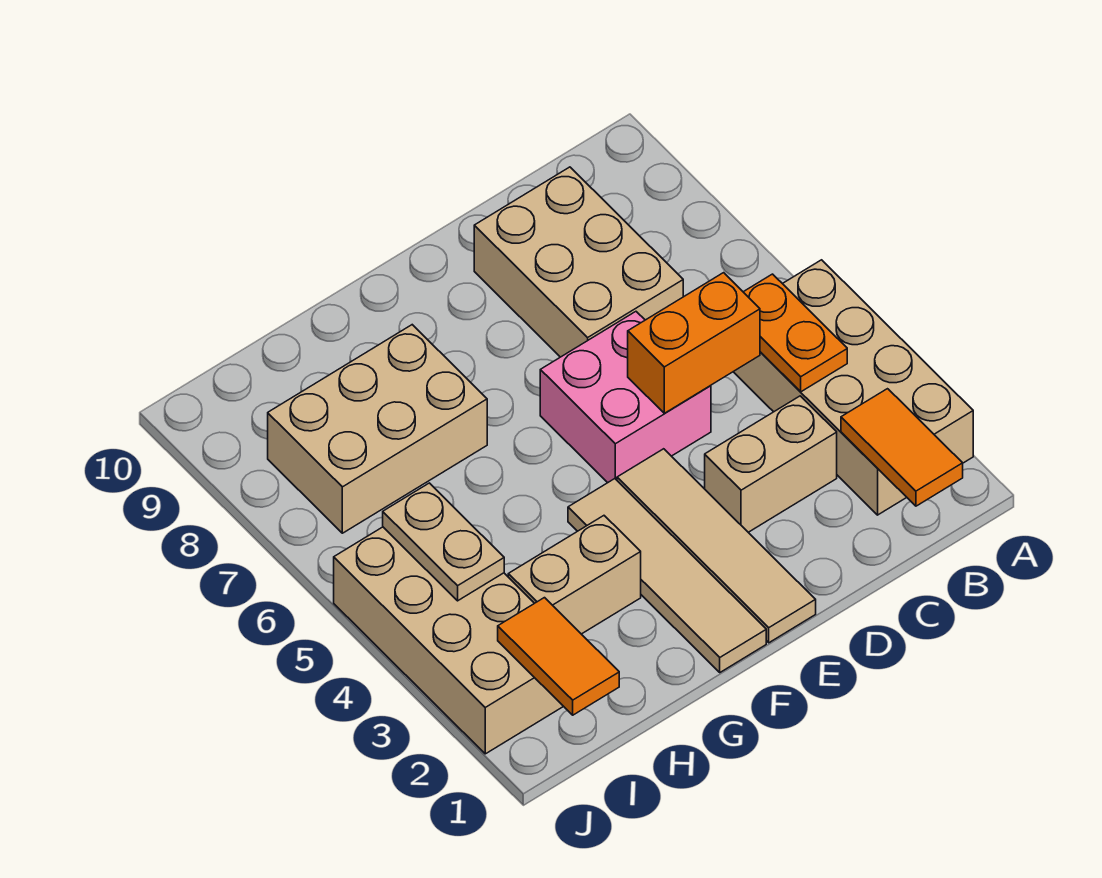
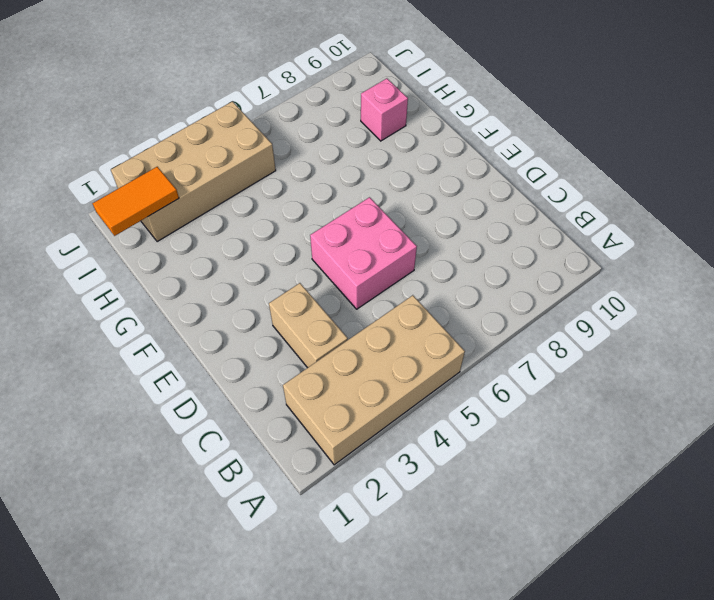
pink brick H9 level 1 -> none
none -> tan brick C7:D9 level 1
none -> tan tile E1:E4 level 1
none -> tan tile F1:F4 level 1

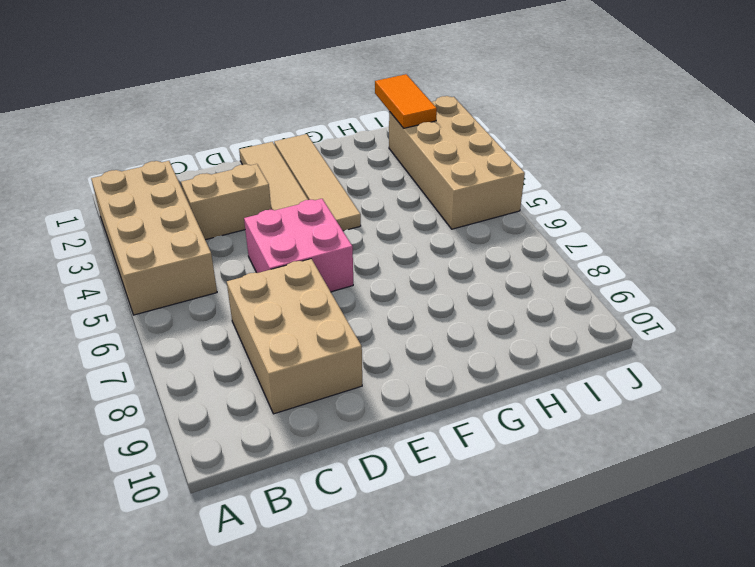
none -> tan brick G3:H3 level 1
none -> tan brick G7:I8 level 1
none -> orange tile B1:B2 level 2

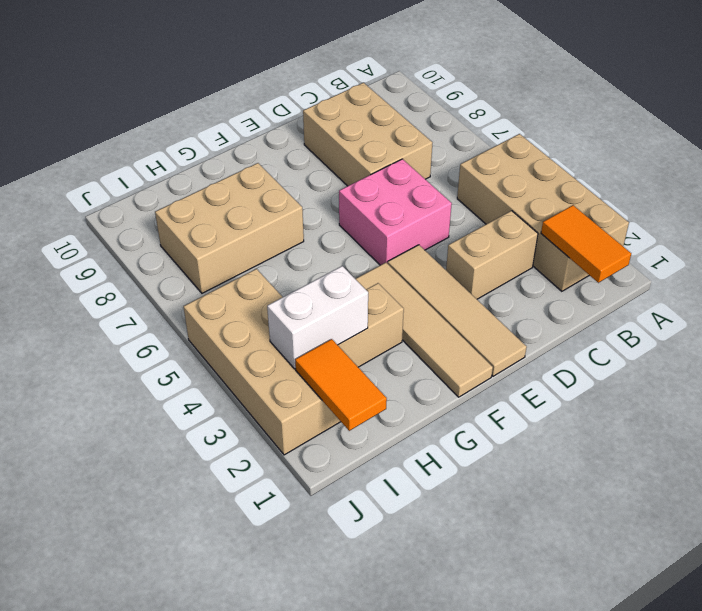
white brick H3:I3 level 2 -> none
none -> orange plate B4:B5 level 2
none -> orange brick C5:D5 level 2
none -> tan plate I4:I5 level 2

